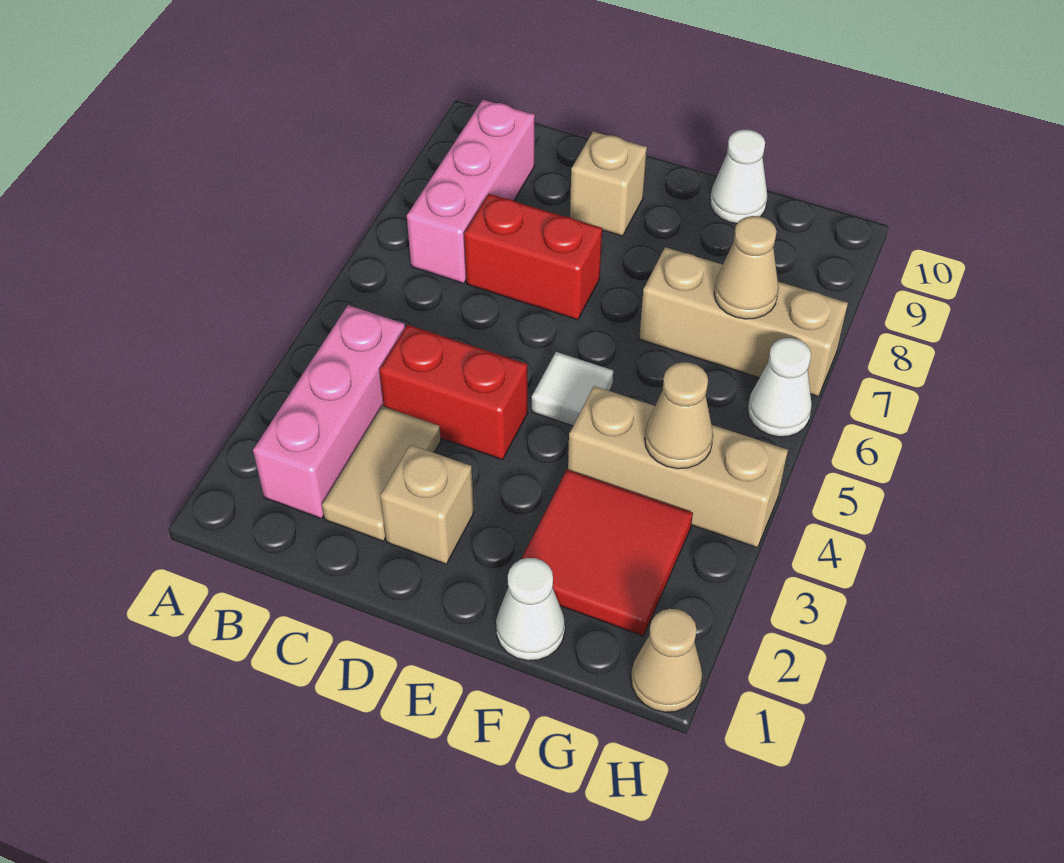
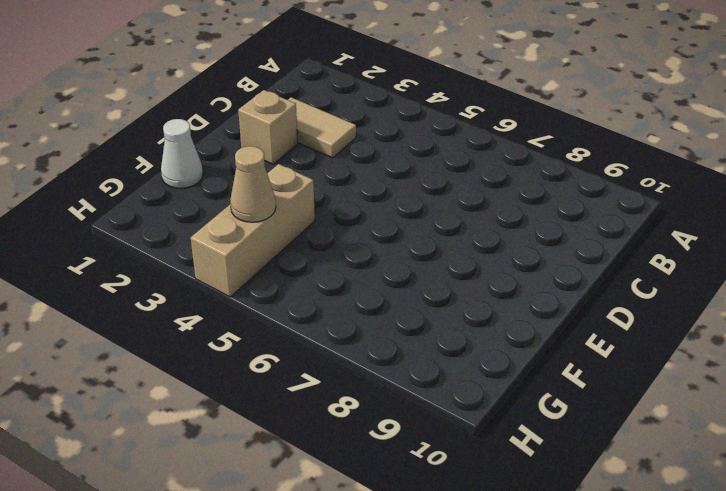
none -> pink brick B2:B4 level 1
none -> pink brick B7:B9 level 1
none -> red brick C4:D4 level 1

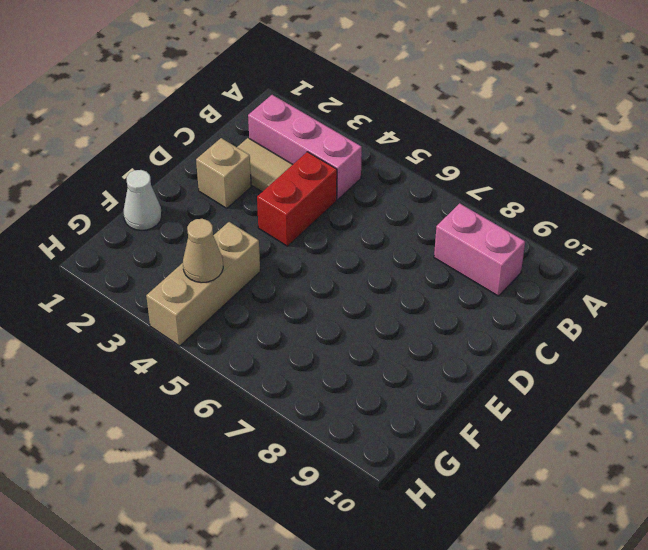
pink brick B8:B9 level 1 -> pink brick B7:B9 level 1
none -> red brick C7:D7 level 1
none -> tan brick D9 level 1
none -> white tile E5 level 1

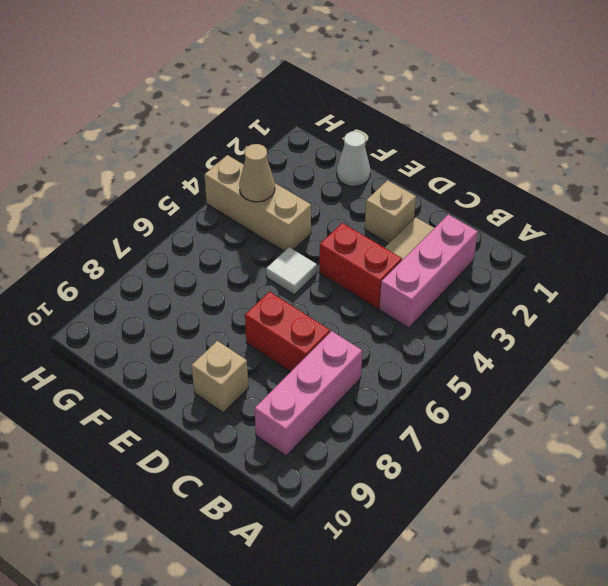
none -> red tile F2:G3 level 1
none -> tan brick F7:H7 level 1
none -> white cone F10 level 1

